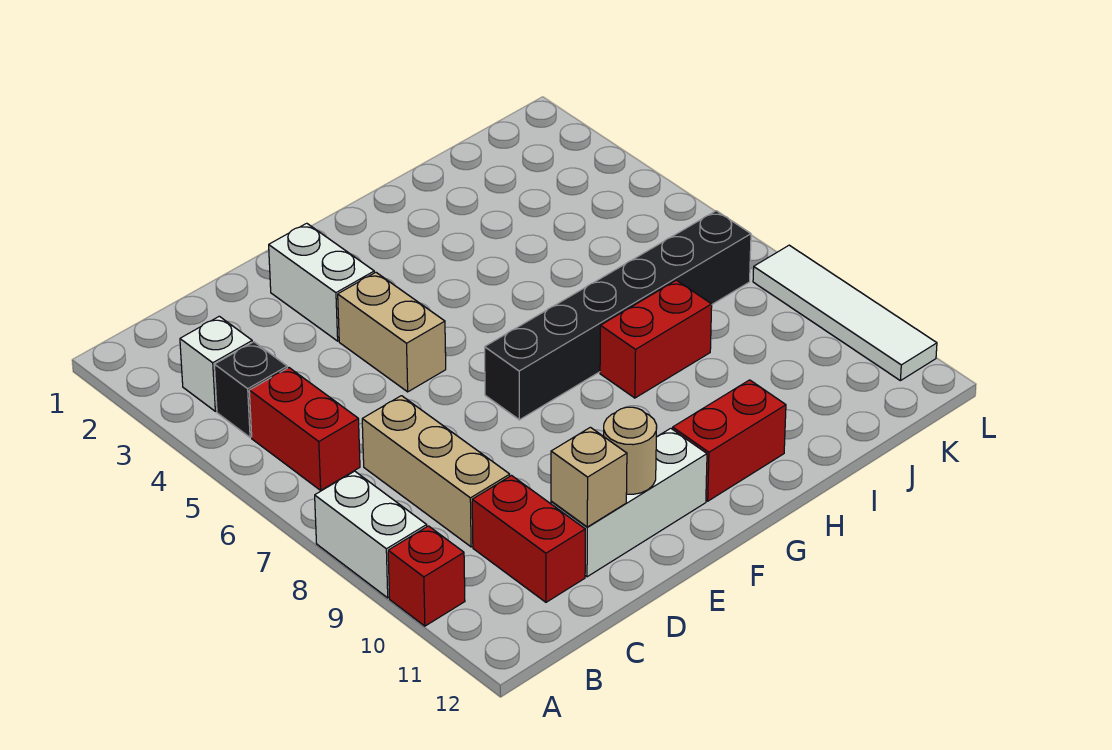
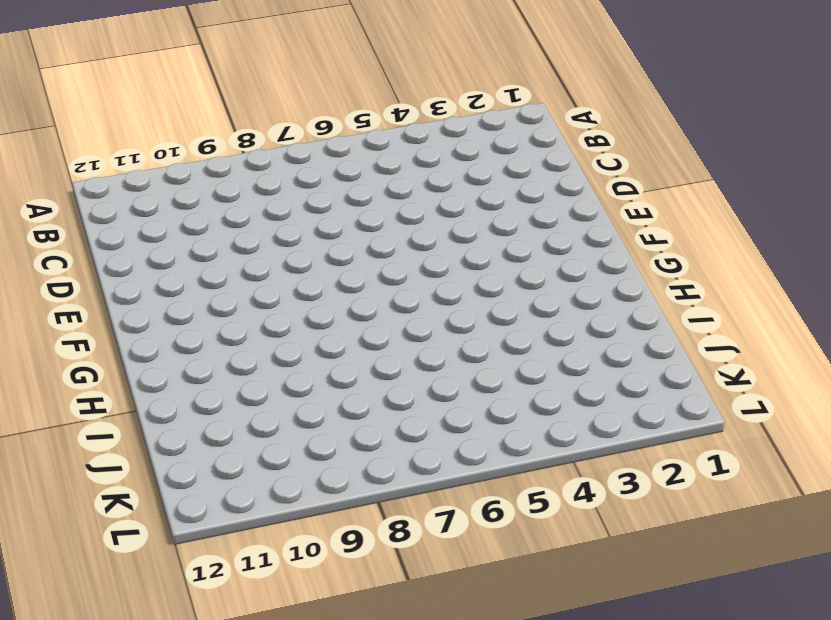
none -> white brick A8:A9 level 1
none -> red brick A10 level 1
none -> white brick B3 level 1

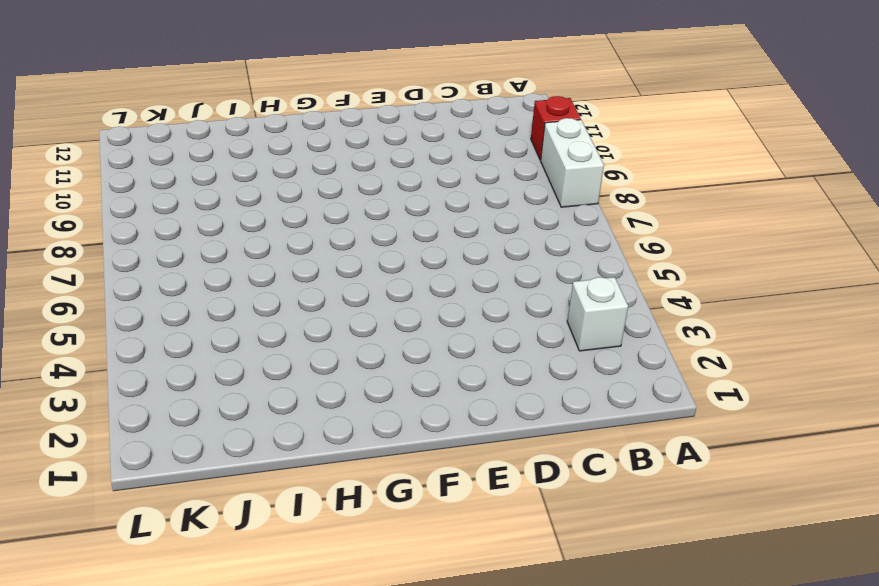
none -> black brick B4 level 1
none -> red brick B5:B6 level 1
none -> tan brick C7:C9 level 1

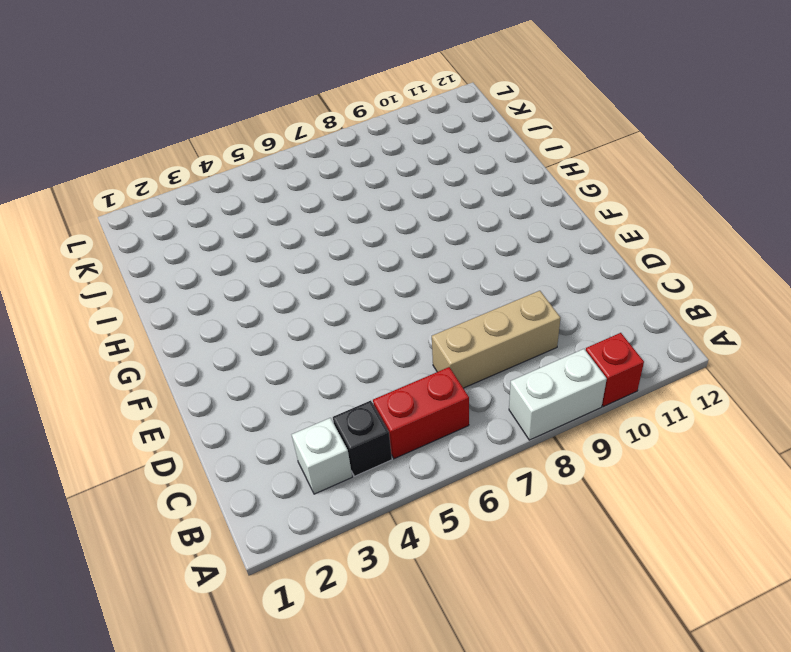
none -> red brick C10:C11 level 1
none -> white brick D11:F11 level 1
none -> white brick E2:E3 level 1

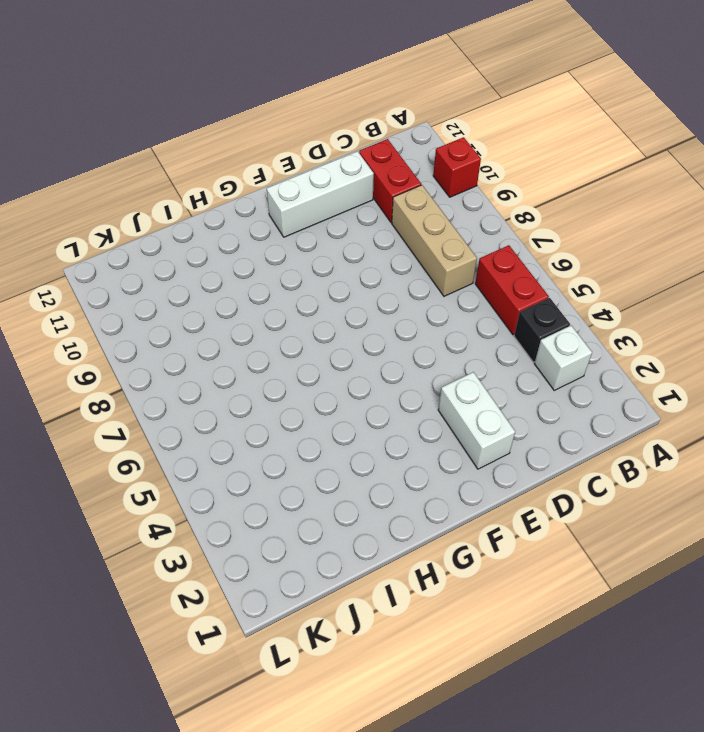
none -> white brick A8:A9 level 1
none -> tan brick E4:E5 level 1
none -> black brick F7:K7 level 1

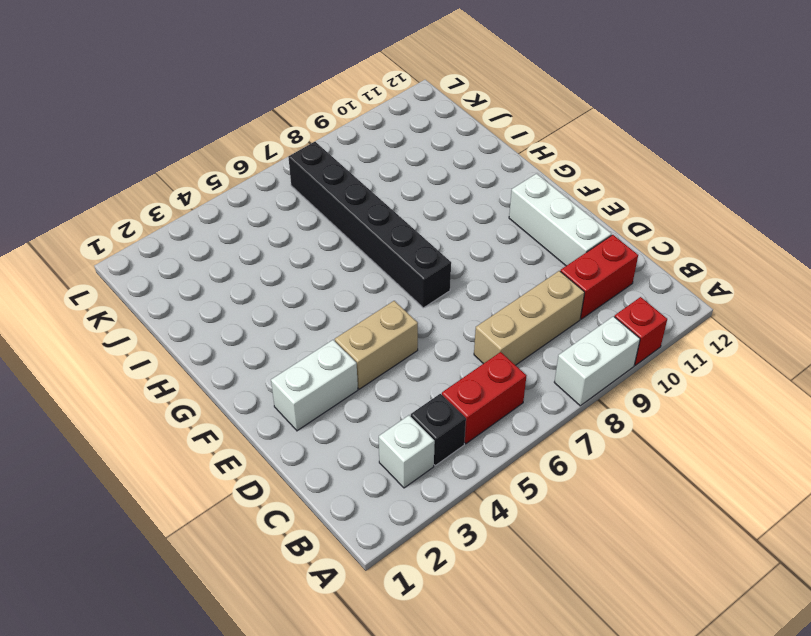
none -> red brick G11:H11 level 1
none -> red brick H8:I8 level 1
none -> white tile L8:L11 level 1

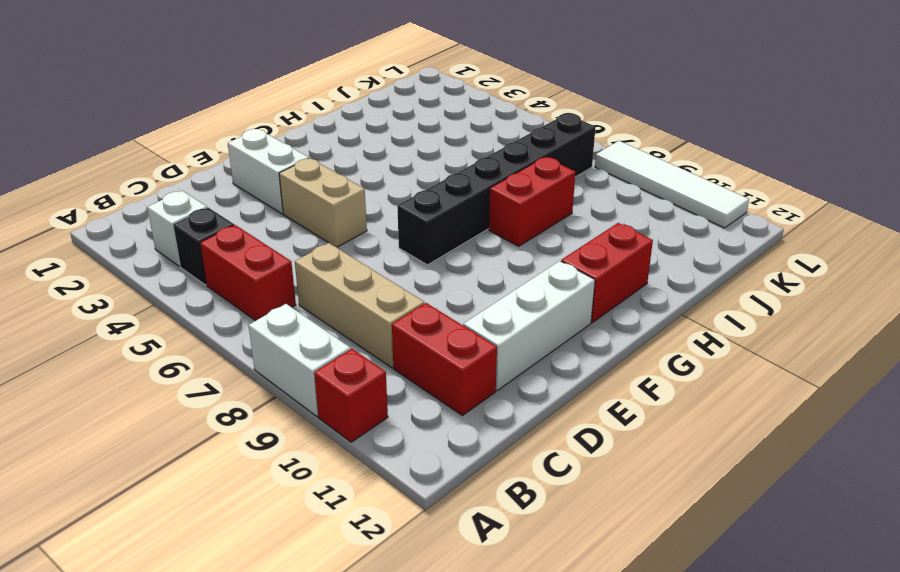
none -> tan brick D11 level 2
none -> tan round brick E11 level 2

